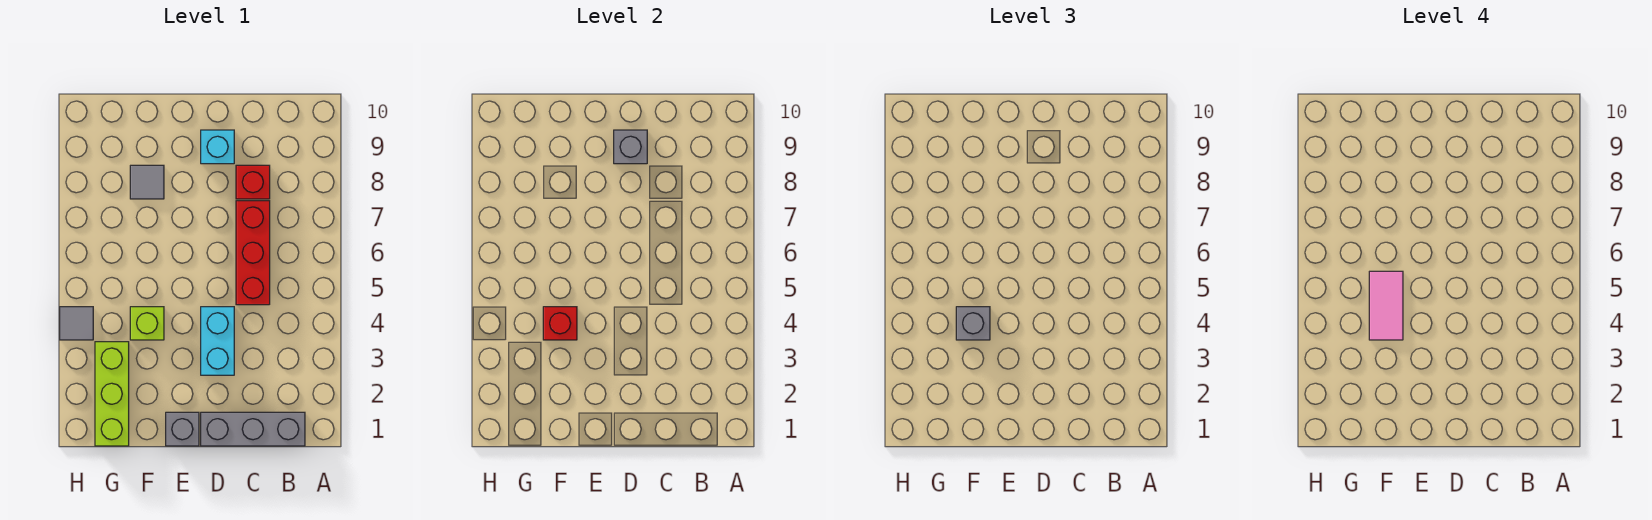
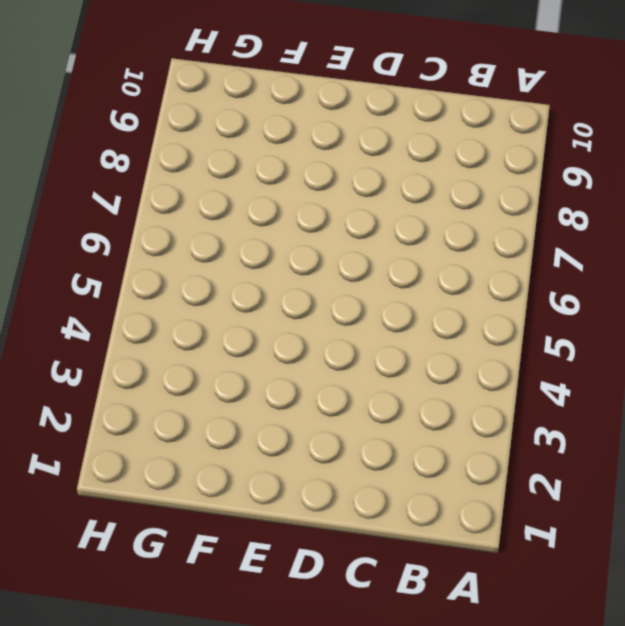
none -> grey brick B1:D1 level 1
none -> red brick C5:C7 level 1
none -> red brick C8 level 1

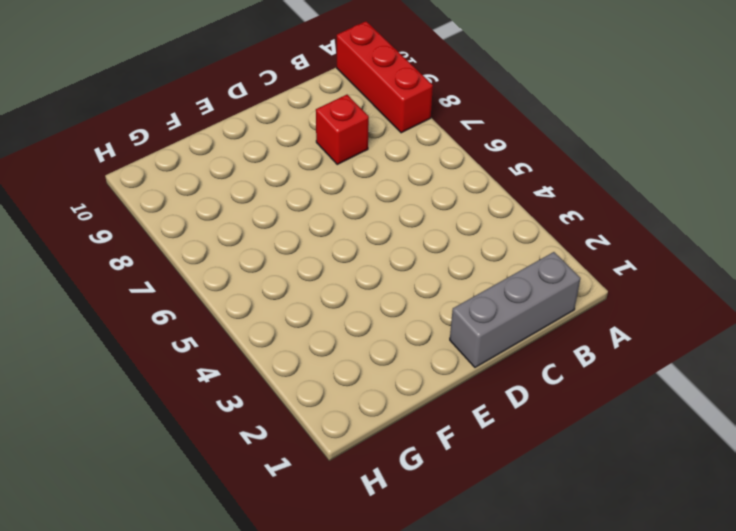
red brick A8:A10 level 1 -> red brick C5:C7 level 1
none -> cyan brick D3:D4 level 1
none -> cyan brick D9 level 1
none -> grey brick E1 level 1

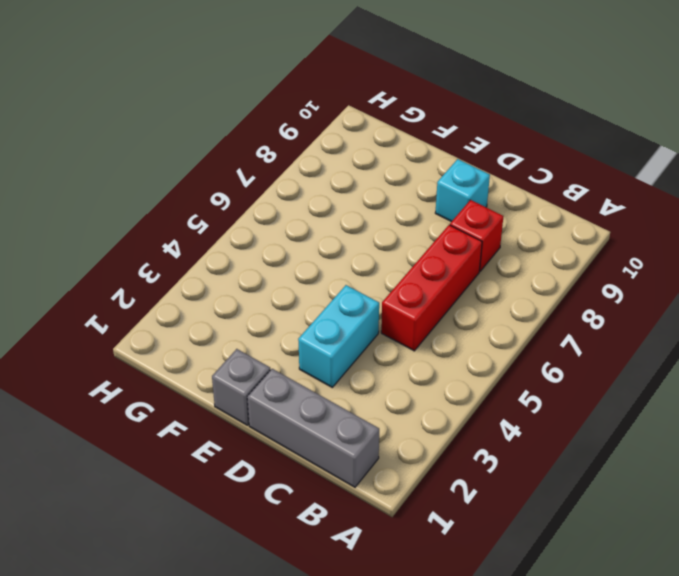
none -> lime brick F4 level 1
none -> grey tile F8 level 1
none -> lime brick G1:G3 level 1

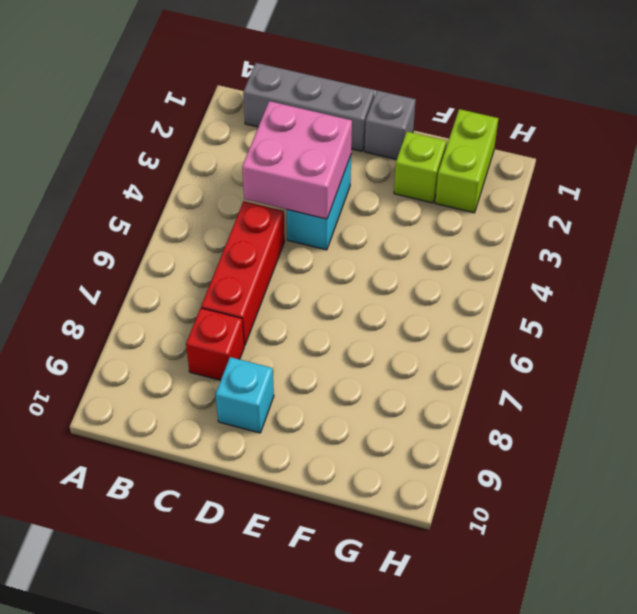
pink brick C3:D4 level 2 -> none
lime brick F2 level 1 -> lime brick F4 level 1
lime brick G1:G2 level 1 -> lime brick G1:G3 level 1
none -> grey tile F8 level 1
none -> grey tile H4 level 1
none -> grey brick D9 level 2

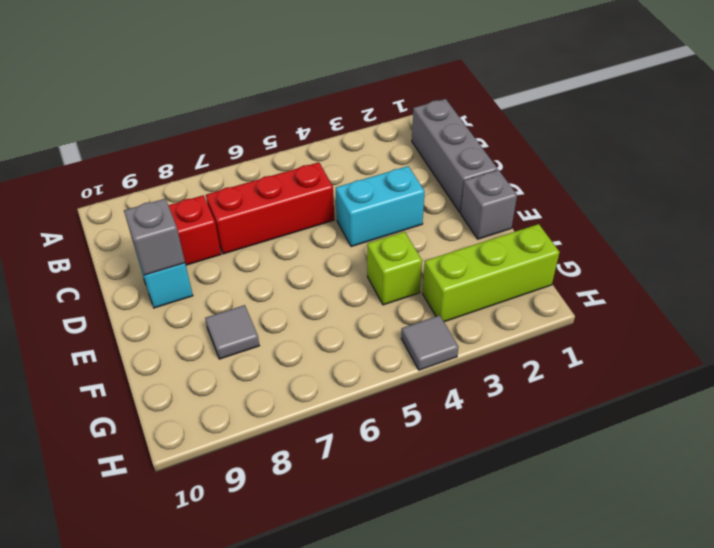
none -> red brick F4 level 2
none -> grey brick F4 level 3
none -> pink tile F4:F5 level 4

